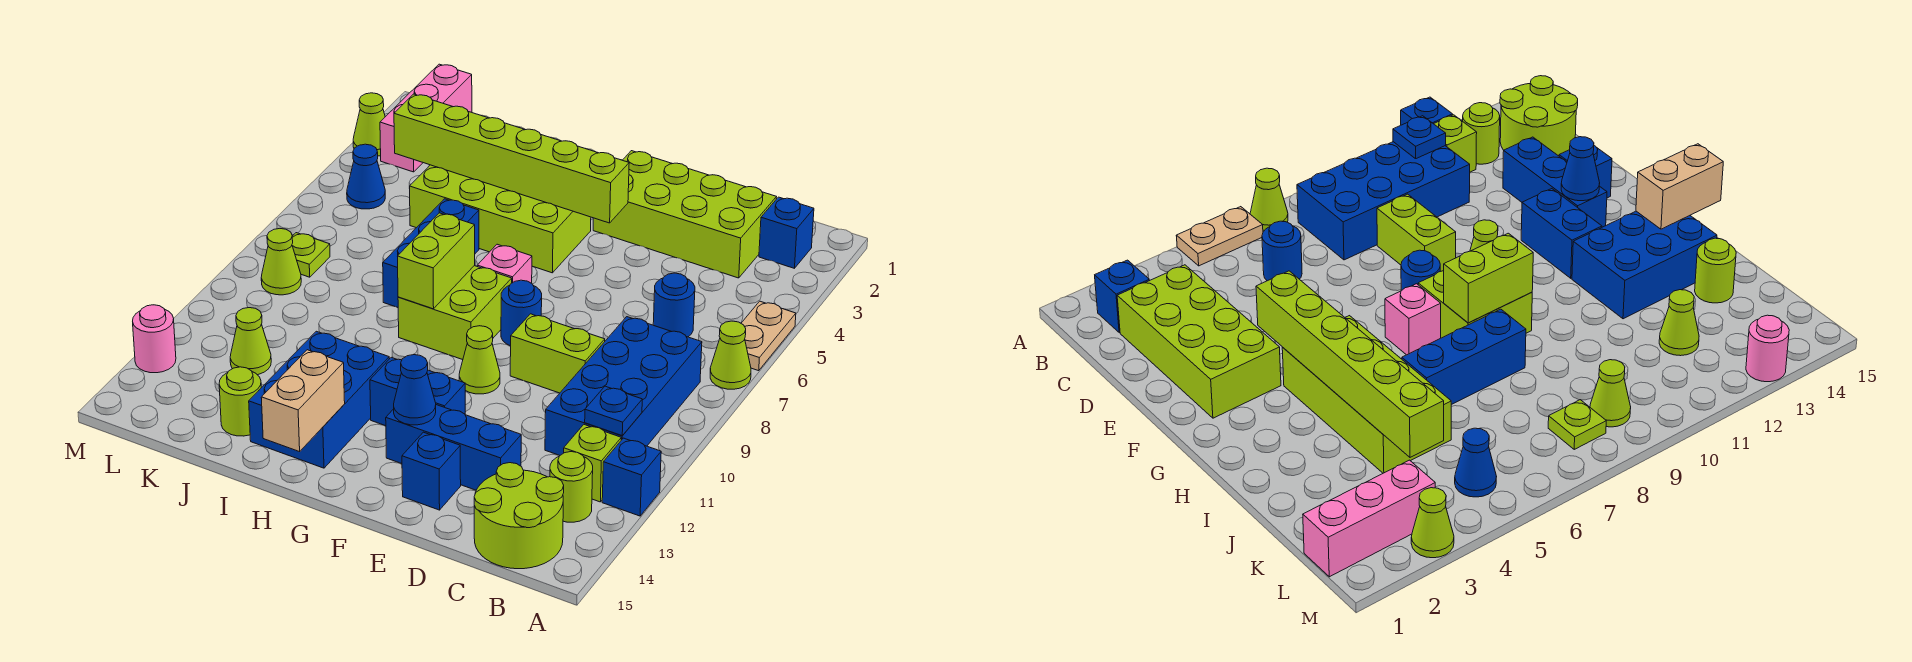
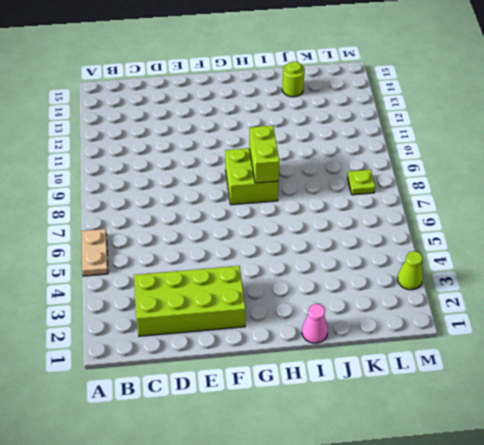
pink cone I1 level 1 -> none
none -> lime cone A7 level 1
none -> blue brick A12 level 1
none -> blue brick B2 level 1
none -> blue brick B8:C11 level 1

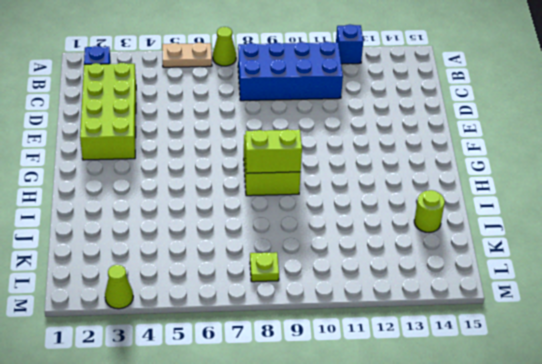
none -> lime brick B12 level 1
none -> lime round brick B13 level 1
none -> lime round brick B14:C15 level 1
none -> blue round brick C6 level 1

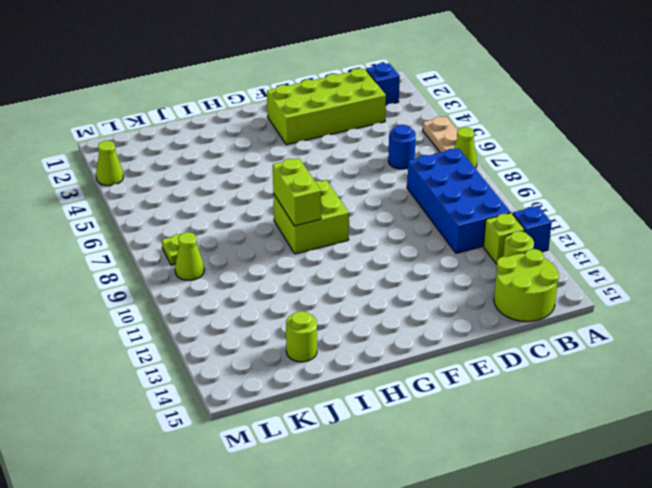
none -> lime brick D9:E9 level 1
none -> blue brick D13:F13 level 1
none -> blue brick E14 level 1
none -> blue round brick F8 level 1

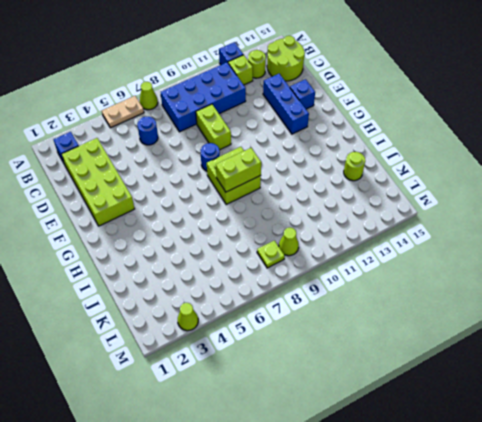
none -> lime cone F10 level 1
none -> blue brick F12:G12 level 1
none -> lime brick G4:J5 level 1
none -> pink brick G7 level 1

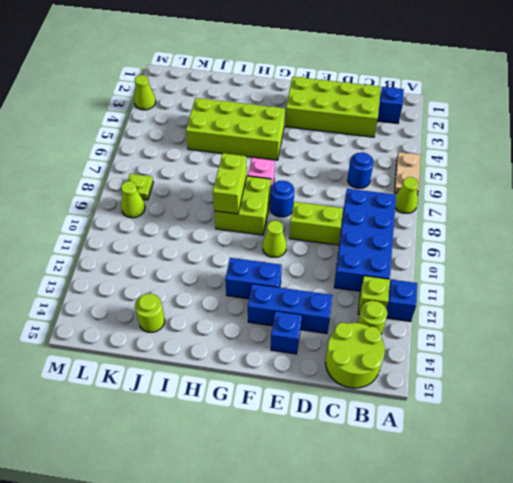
none -> blue brick H12:I14 level 1
none -> blue brick I6:I8 level 1
none -> lime cone K12 level 1
none -> pink brick L1:L3 level 1

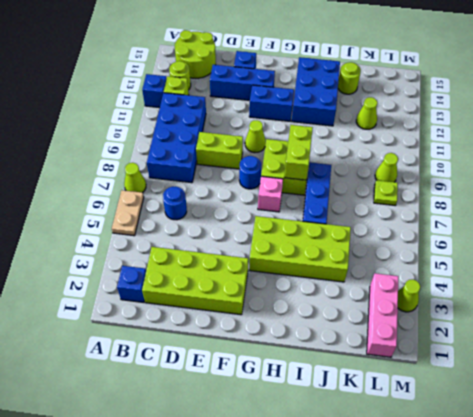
none -> blue cone L5 level 1
none -> pink round brick M13 level 1
none -> blue plate B11 level 2
none -> lime brick F4:K4 level 2

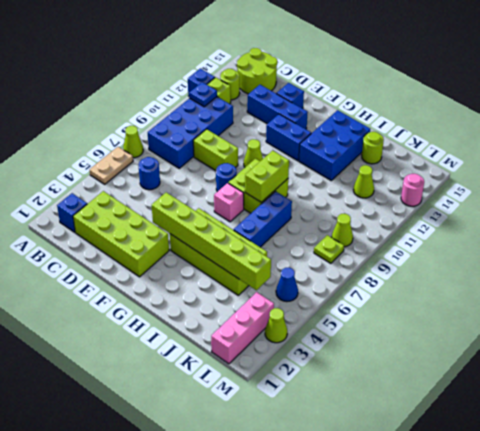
none -> blue cone F13 level 2
none -> tan brick H14:H15 level 2

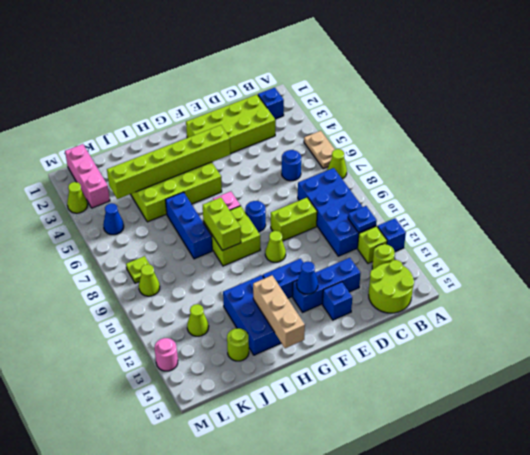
tan brick H13:H15 level 2 -> tan brick H14:H15 level 2

